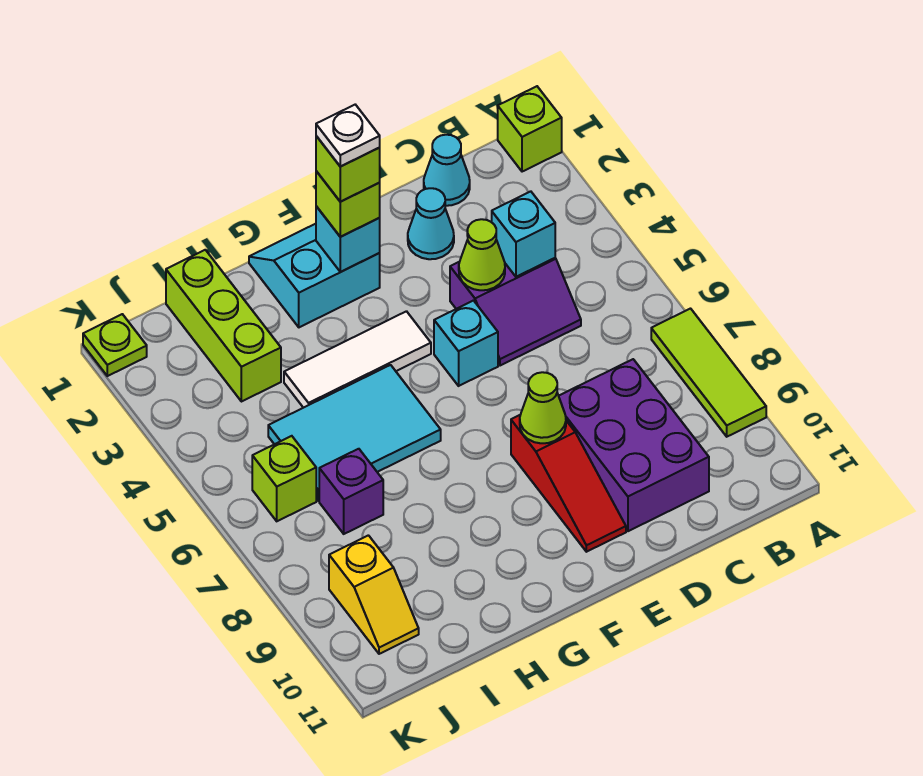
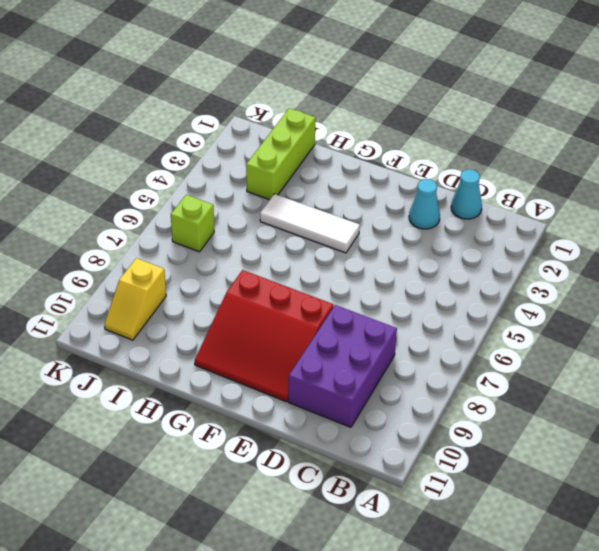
red slope E8:G10 level 1 top 8 -> red slope E8:E10 level 1 top 8
none -> lime brick A1 level 1
none -> lime tile A7:A9 level 1
none -> purple slope C4:D5 level 1 top 4

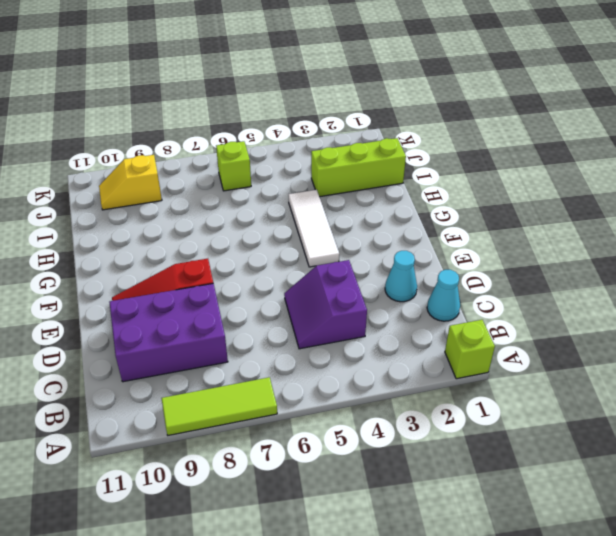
none -> cyan brick E5 level 1
none -> cyan slope F1:G2 level 1 top 2
none -> cyan tile G5:I6 level 1

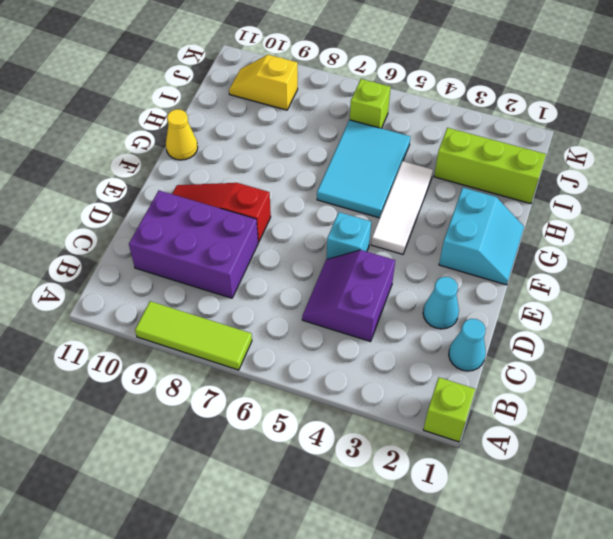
yellow cone G11 level 1 -> none
none -> purple brick I7 level 1
none -> lime plate K1 level 1
none -> cyan brick C4 level 2

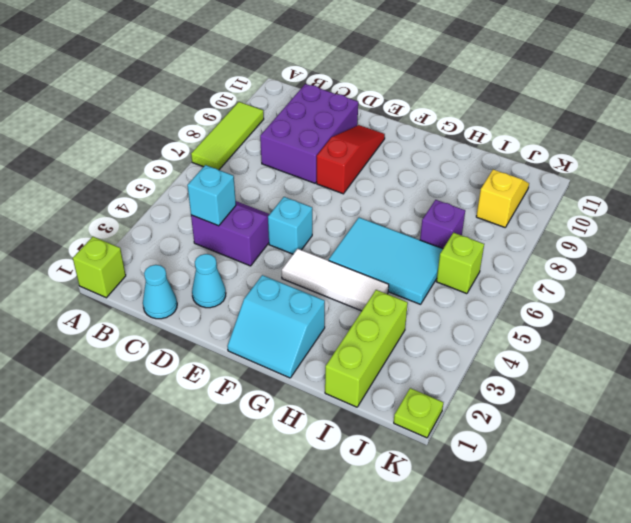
none -> lime cone D4 level 2
none -> lime cone E8 level 2
none -> cyan brick F2 level 2

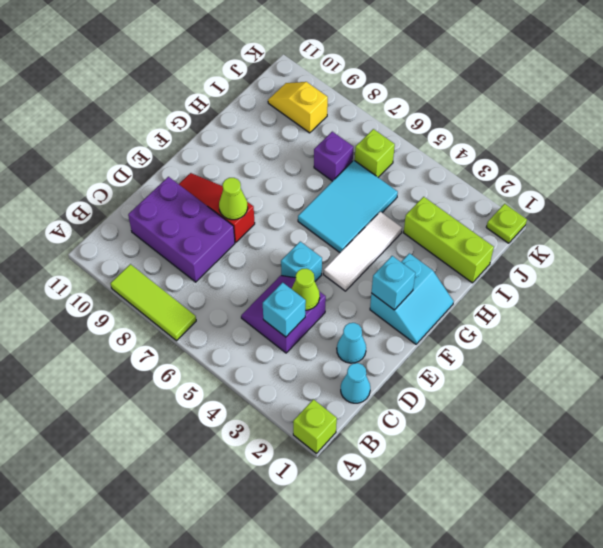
none -> lime brick F2 level 3
none -> lime brick F2 level 4
none -> white plate F2 level 5

